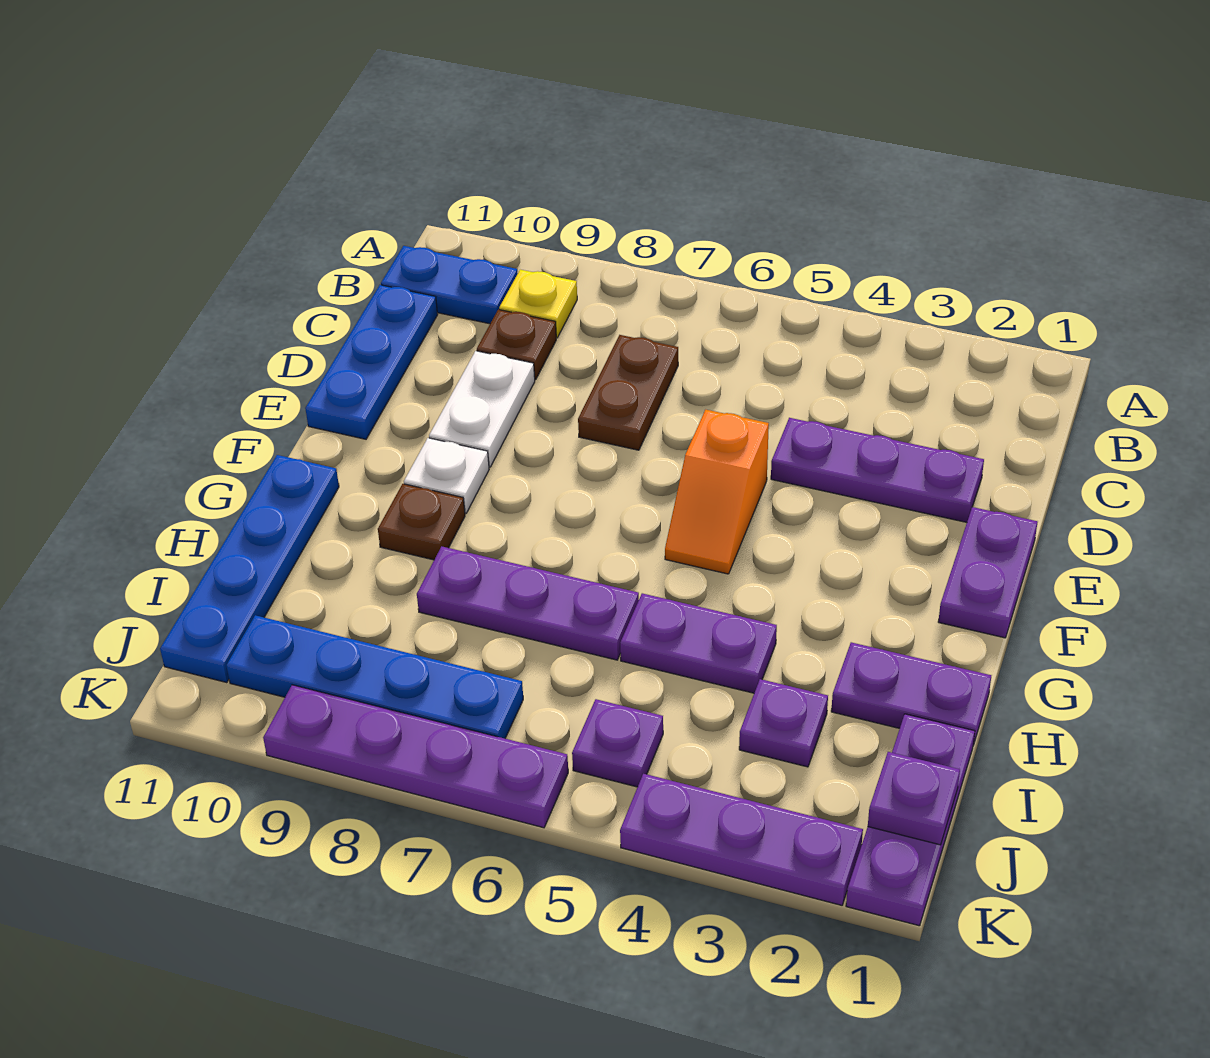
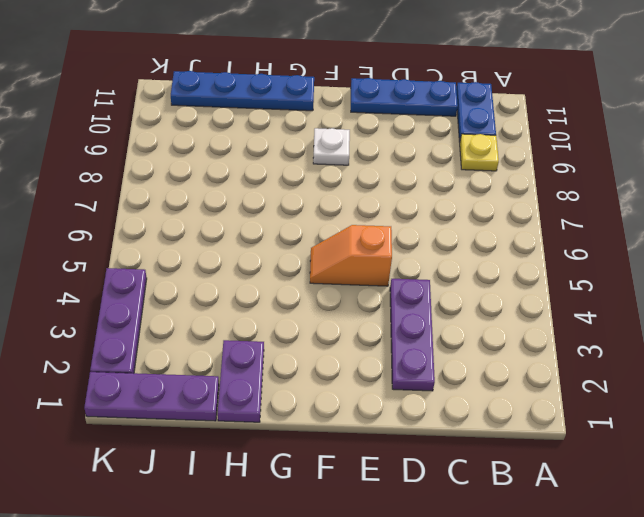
none -> brown plate C7:D7 level 1
none -> brown plate C9 level 1
none -> white plate D9:E9 level 1

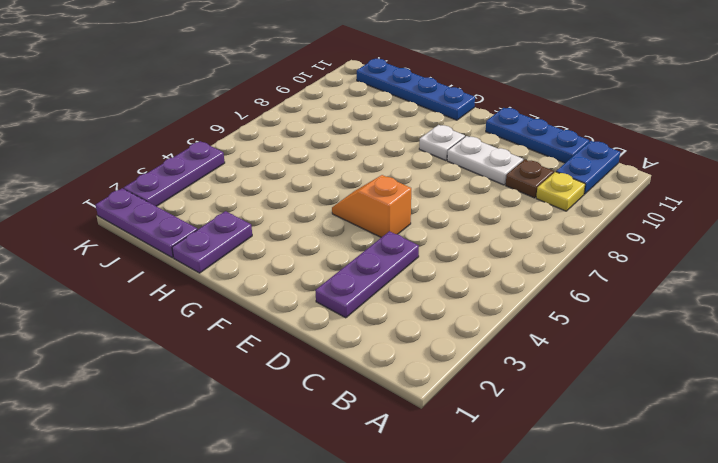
none -> brown plate C7:D7 level 1
none -> purple plate E1:F1 level 1
none -> brown plate G9 level 1

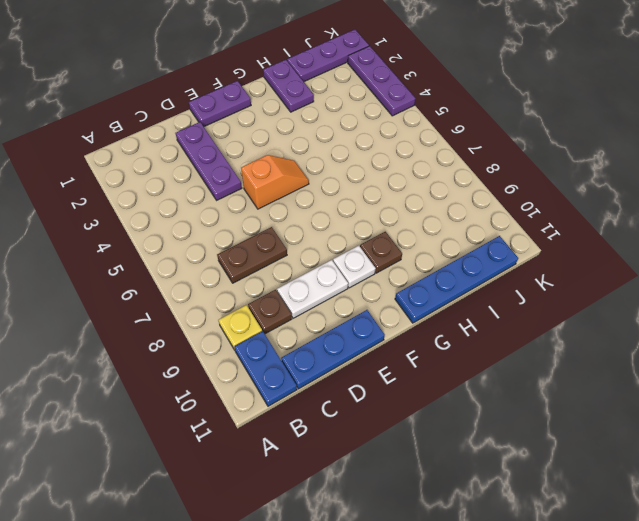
none -> purple plate H4:H5 level 1
none -> purple plate H6:H8 level 1
none -> purple plate I3 level 1

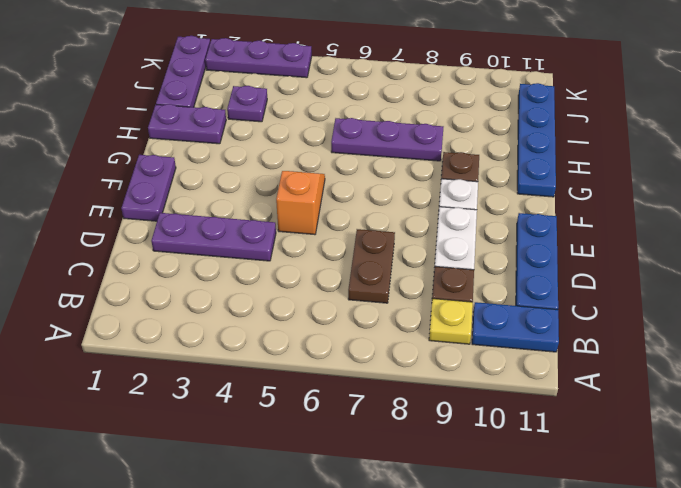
none -> purple plate H4:H5 level 1
none -> purple plate J5 level 1
none -> blue plate J7:J10 level 1

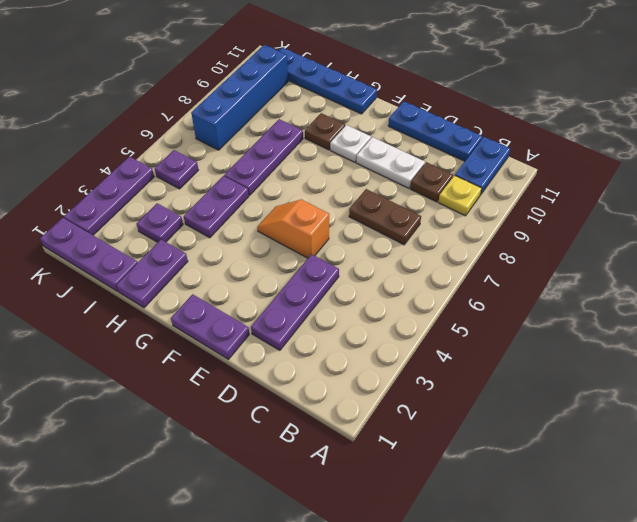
blue brick J7:J10 level 1 -> blue plate J7:J10 level 1
none -> purple plate K6:K9 level 1
none -> purple plate J1 level 2

